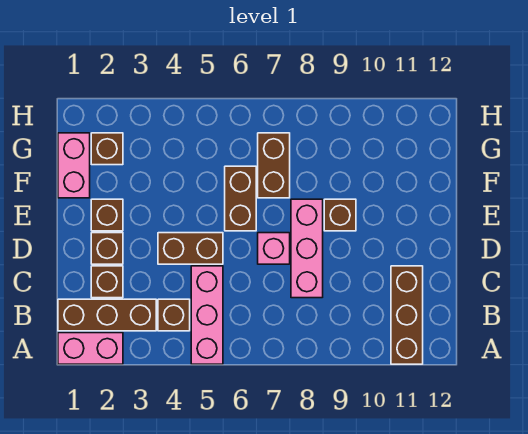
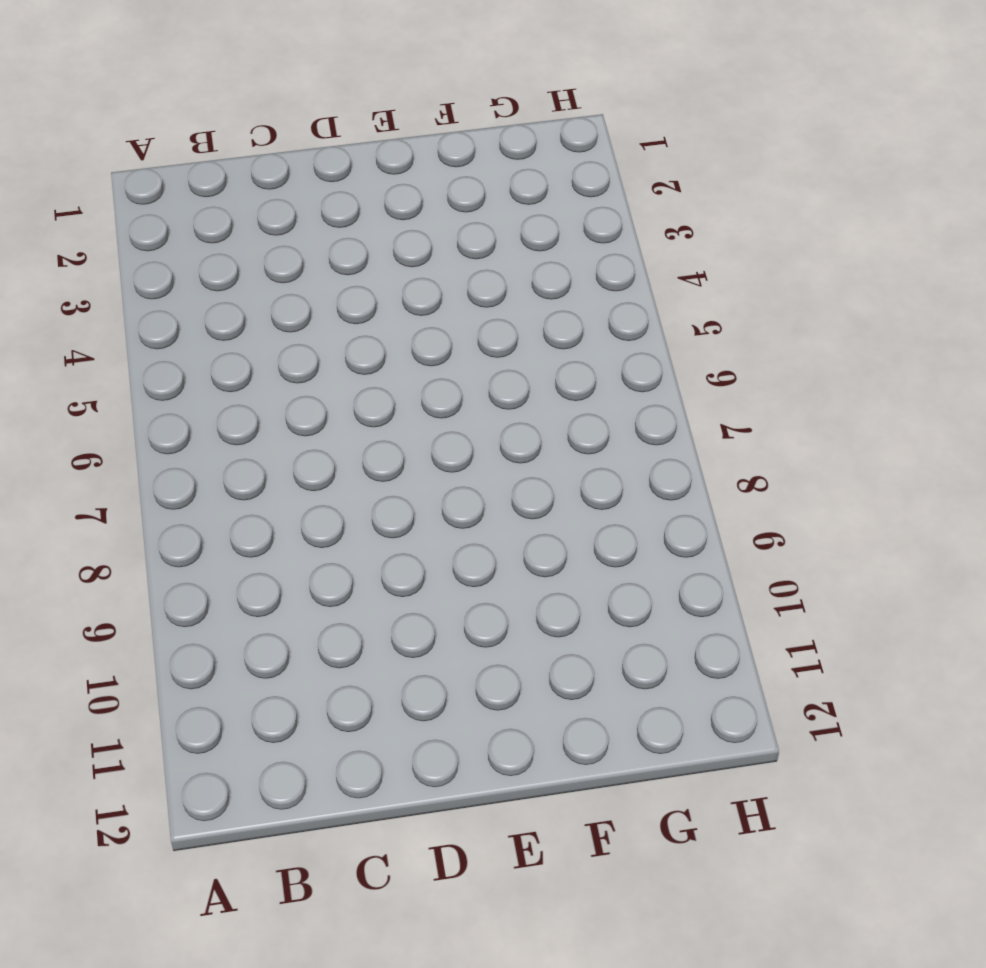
none -> pink brick A1:A2 level 1
none -> pink brick A5:C5 level 1
none -> brown brick A11:C11 level 1

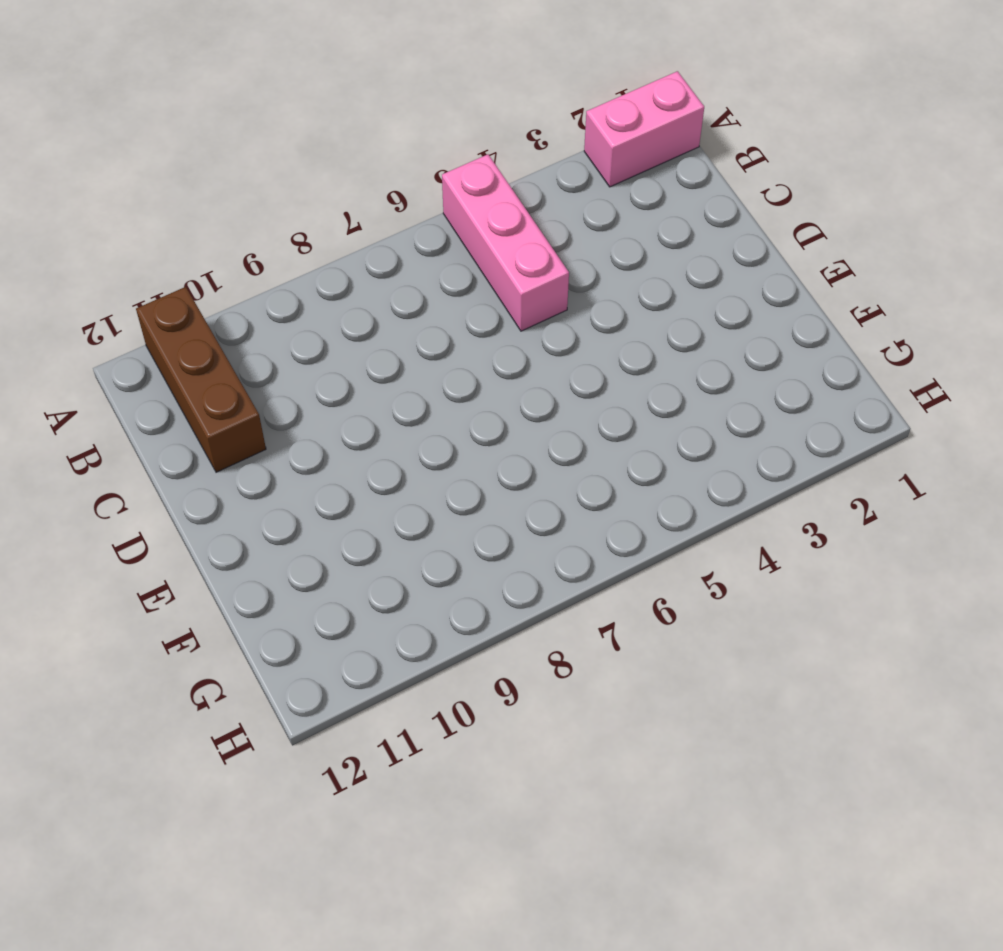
none -> brown brick B1:B3 level 1
none -> brown brick B4 level 1
none -> brown brick C2 level 1

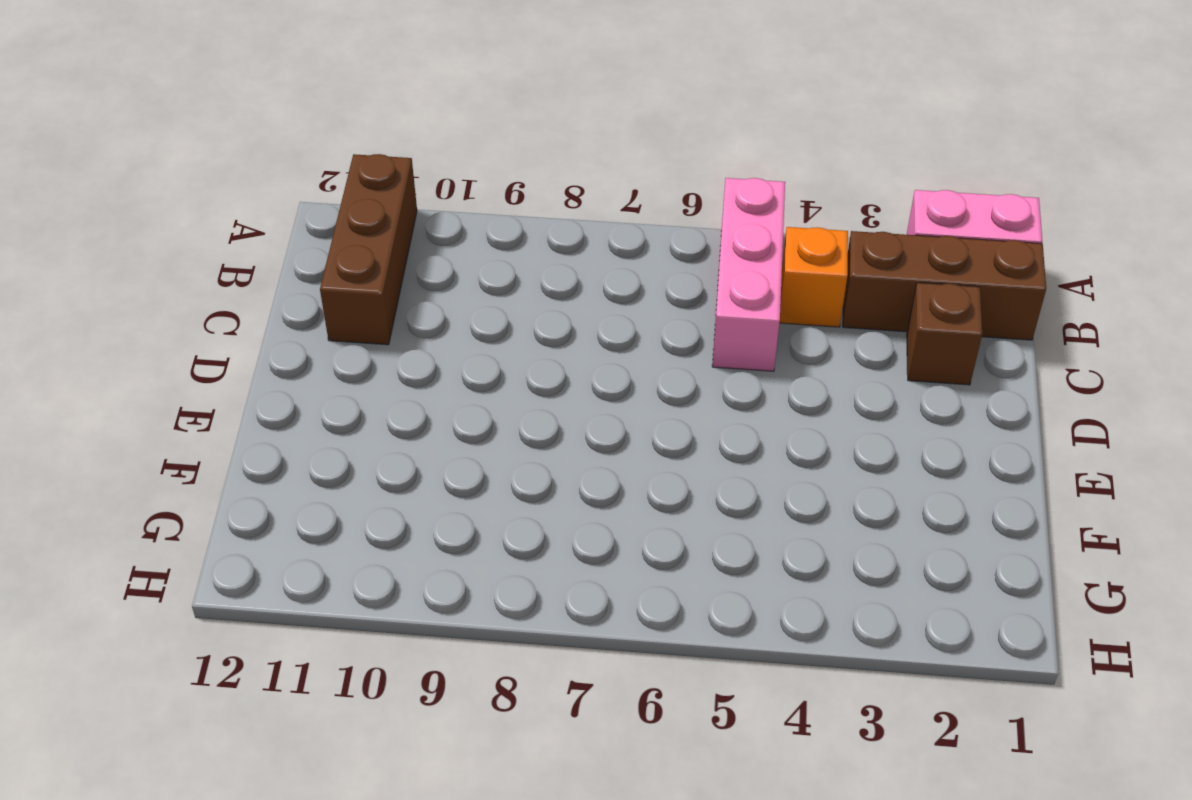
orange brick B4 level 1 -> brown brick B4 level 1
none -> pink brick C8:E8 level 1
none -> brown brick D2 level 1
none -> brown brick D4:D5 level 1

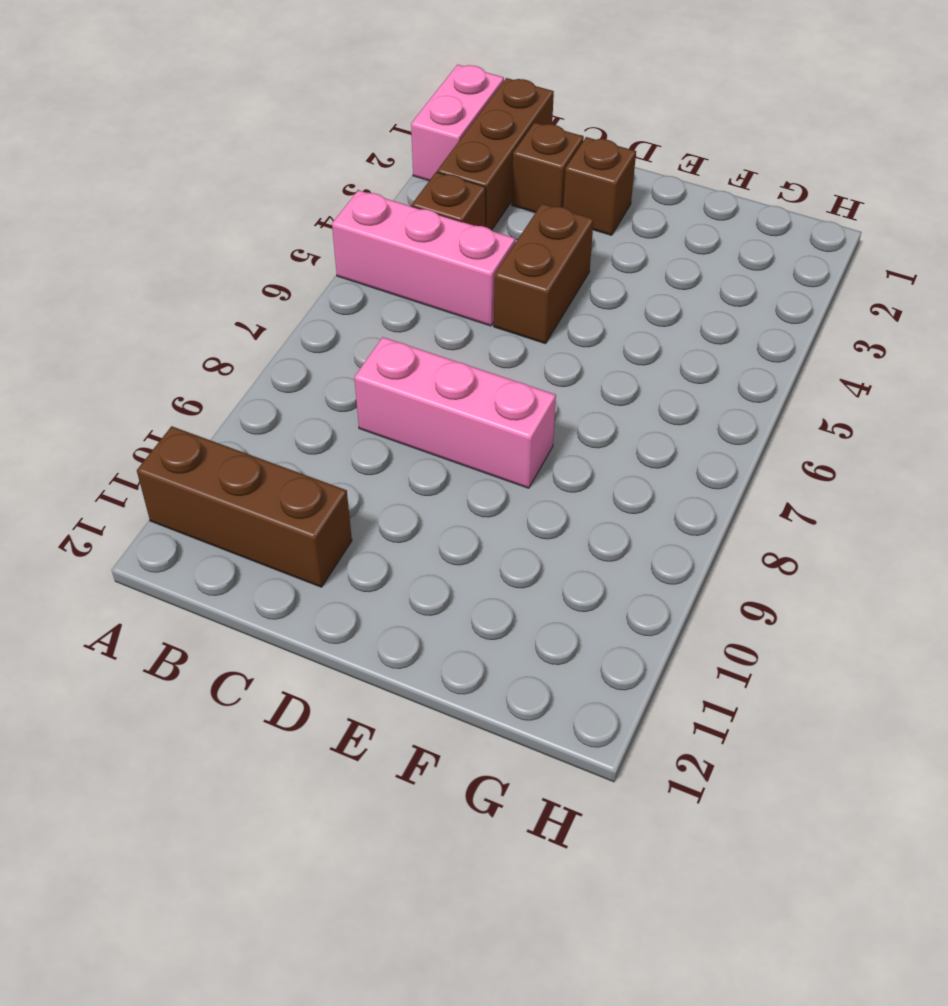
none -> pink brick D7 level 1
none -> brown brick E2 level 1
none -> brown brick E6:F6 level 1

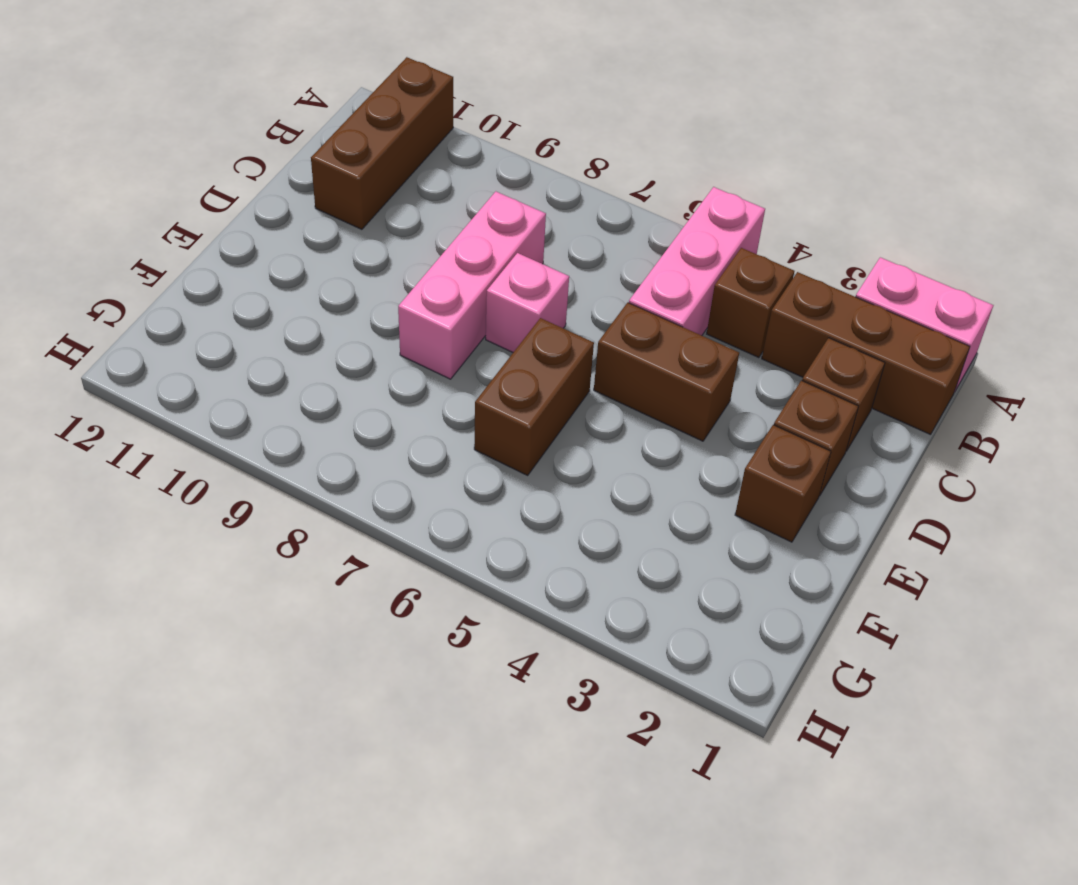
none -> brown brick E9 level 1
none -> pink brick F1:G1 level 1
none -> brown brick F7:G7 level 1

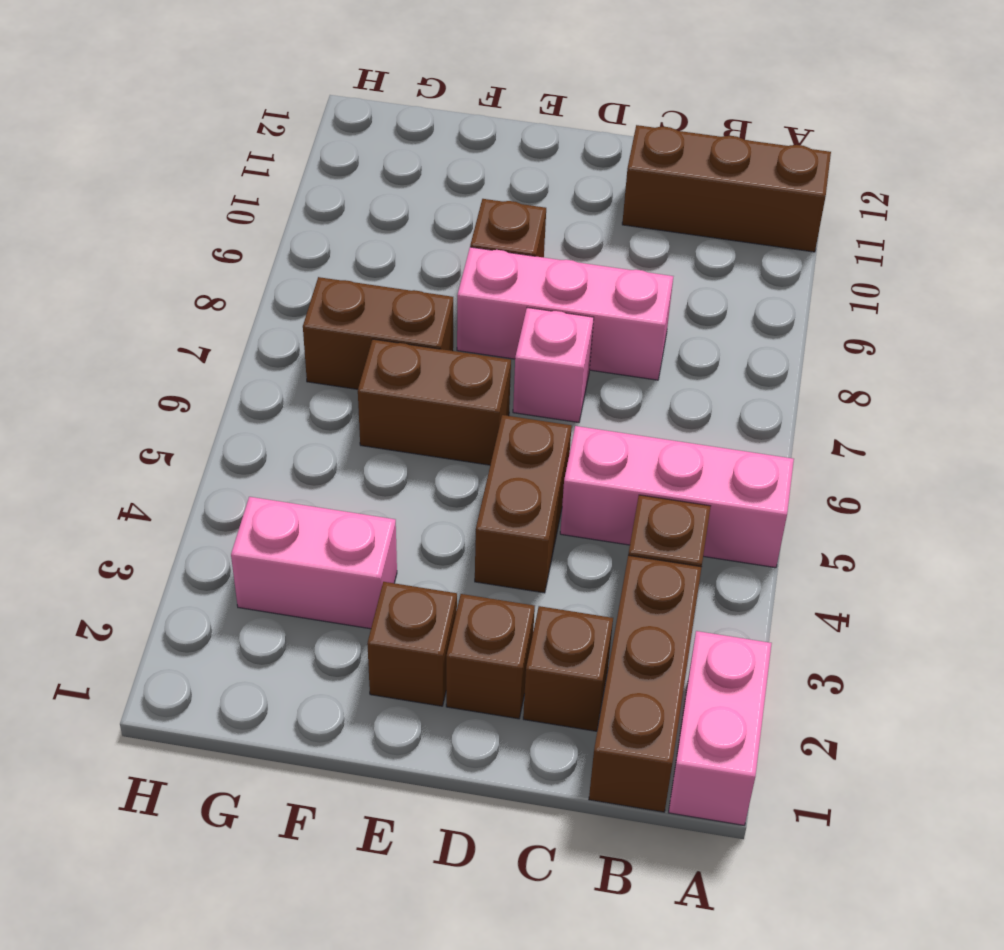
pink brick F3:G3 level 1 -> pink brick F1:G1 level 1
none -> brown brick G2 level 1

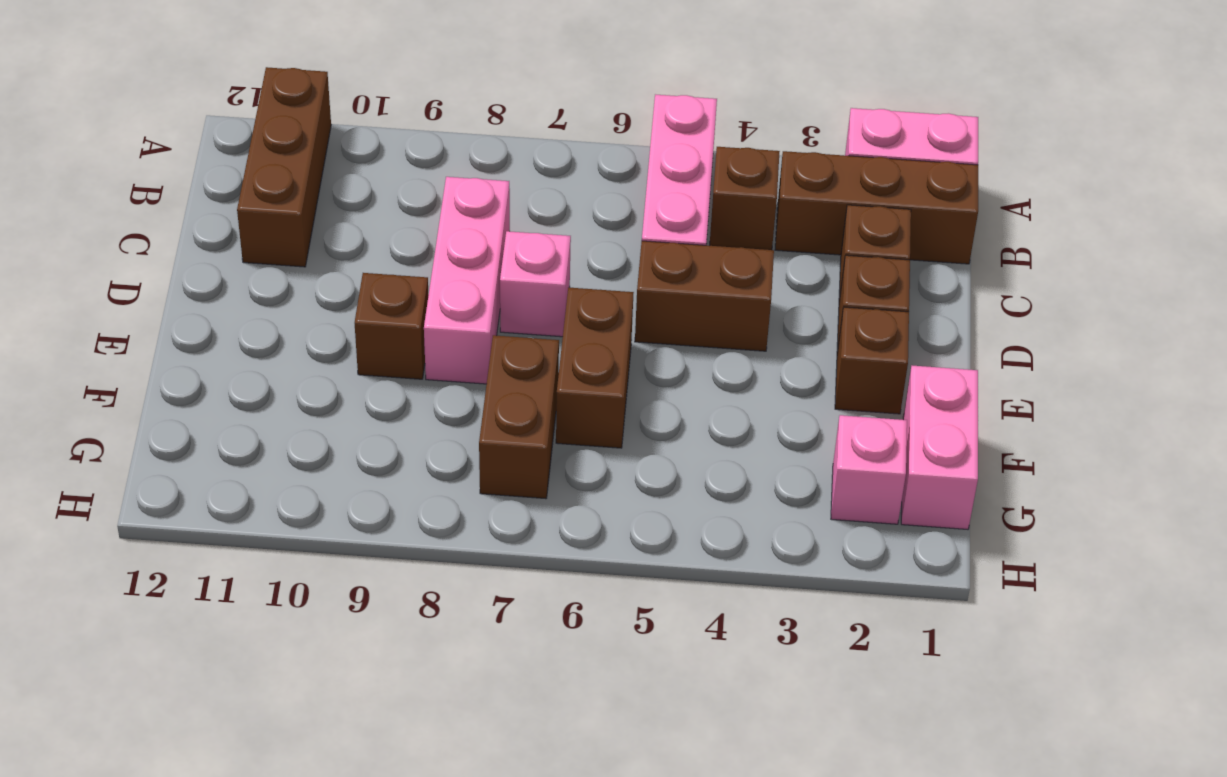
pink brick G2 level 1 -> brown brick G2 level 1

